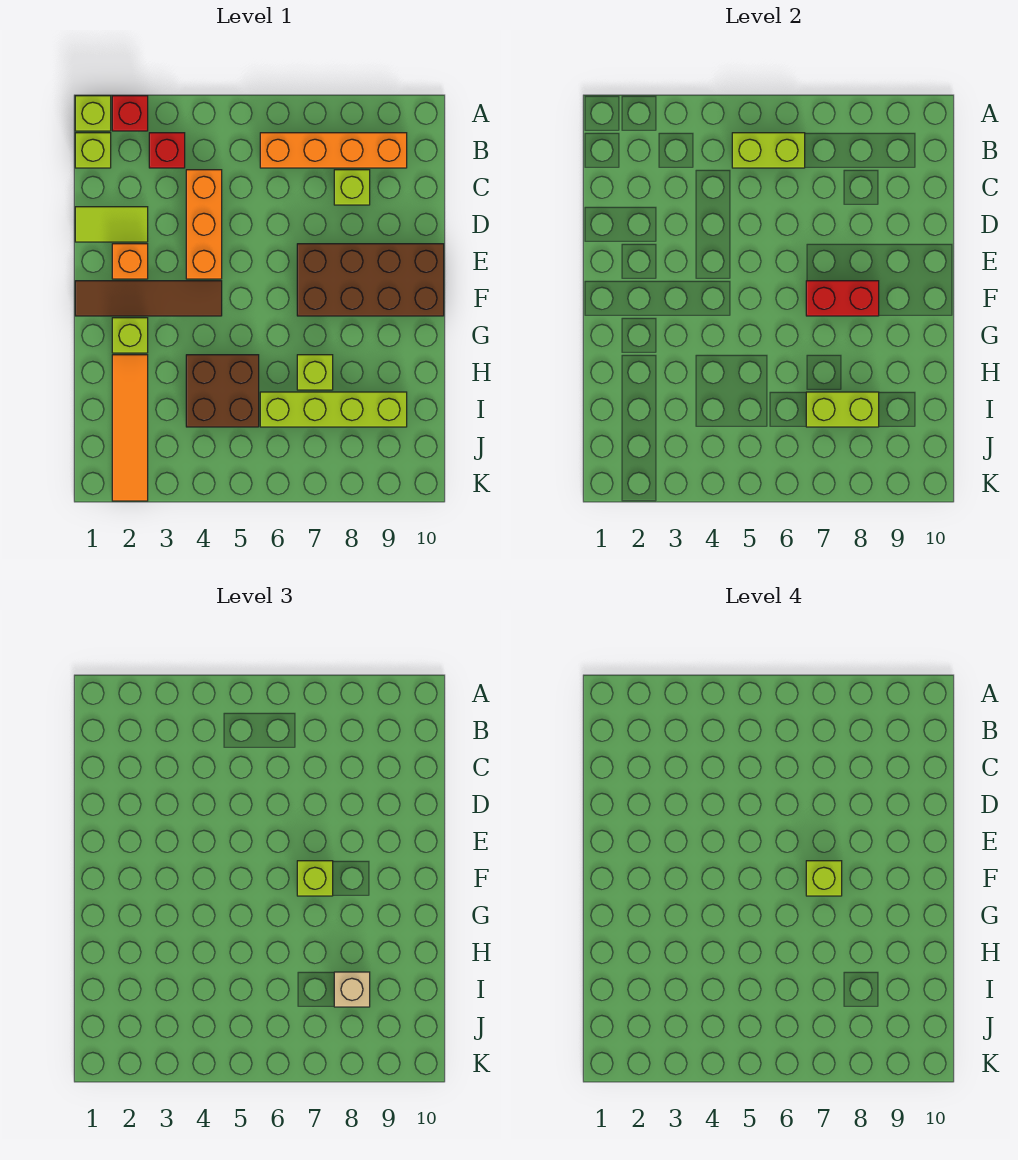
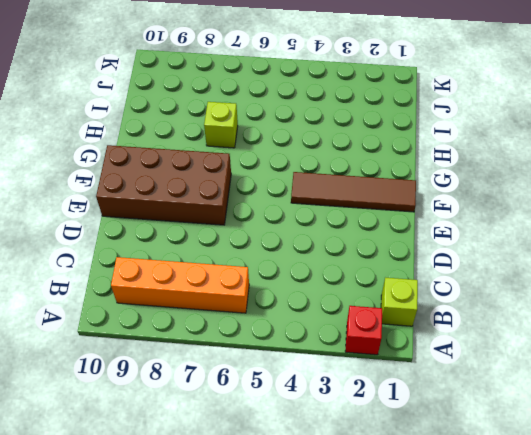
none -> lime brick A1 level 1
none -> red brick B3 level 1
none -> orange brick C4:E4 level 1

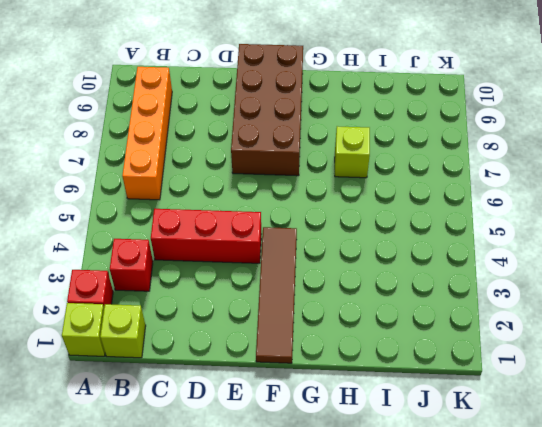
red brick C4:E4 level 1 -> orange brick C4:E4 level 1
none -> lime brick C8 level 1
none -> lime tile D1:D2 level 1
none -> orange brick E2 level 1

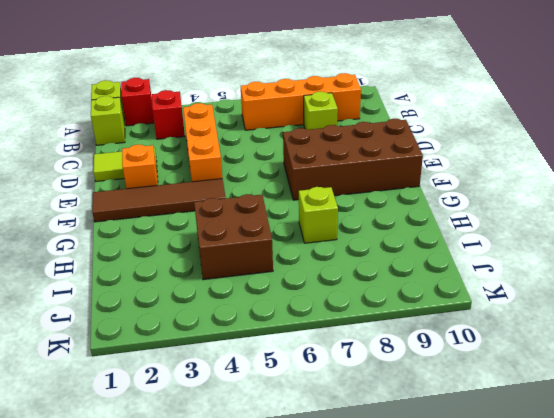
none -> lime brick G2 level 1
none -> orange tile H2:K2 level 1
none -> lime brick I6:I9 level 1

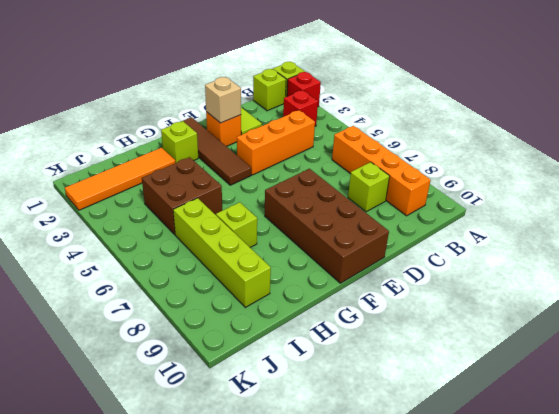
tan brick E2 level 2 -> tan brick I8 level 3
none -> lime brick B5:B6 level 2
none -> red brick F7:F8 level 2
none -> lime brick I7:I8 level 2

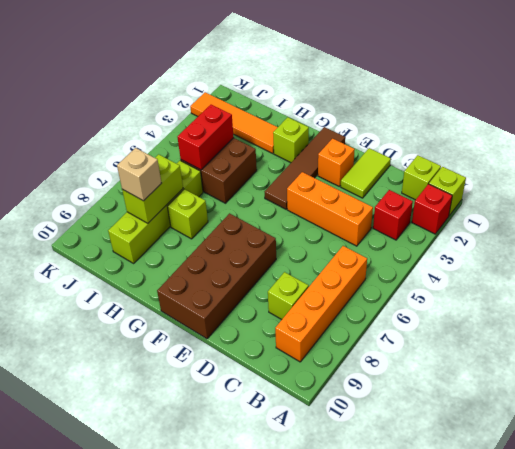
red brick I4:I5 level 2 -> red brick F7:F8 level 2
none -> lime brick B5:B6 level 2
none -> lime brick F7 level 3
none -> lime brick F7 level 4

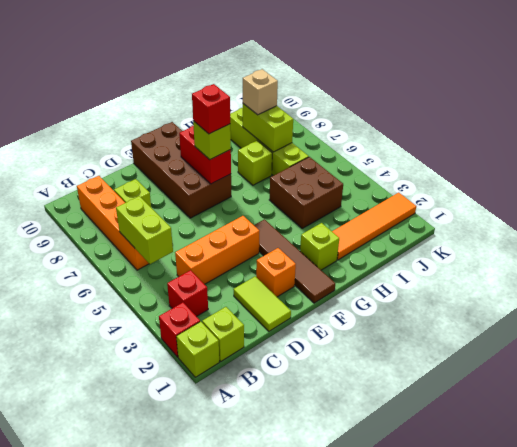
red brick F7 level 4 -> lime brick F7 level 4

